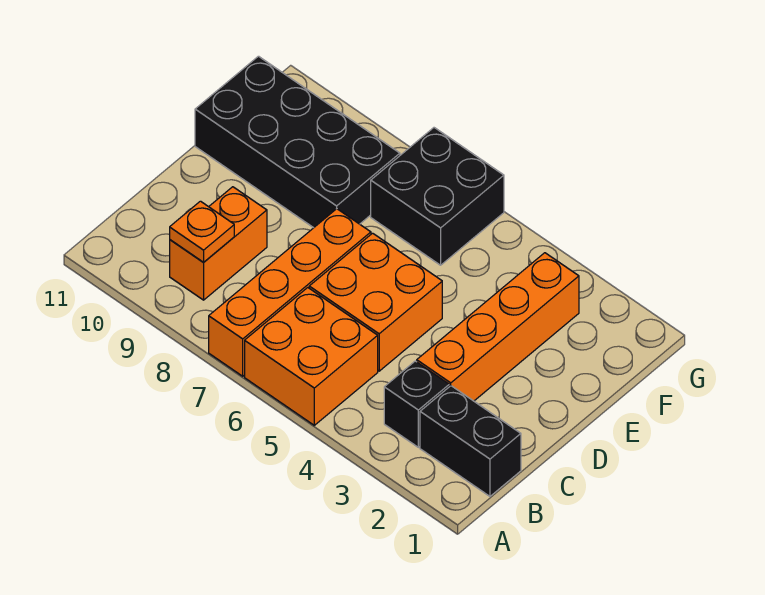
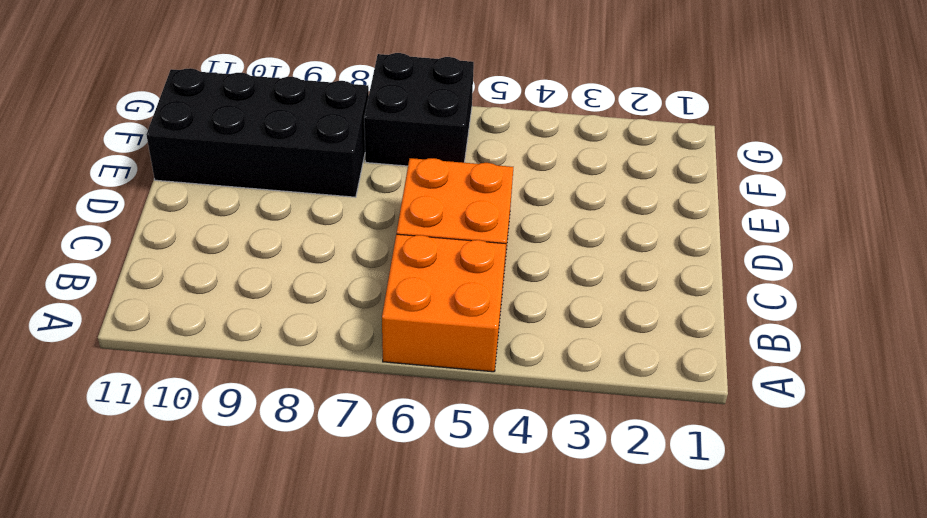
none -> orange brick A7:D7 level 1
none -> black brick B1:B2 level 1

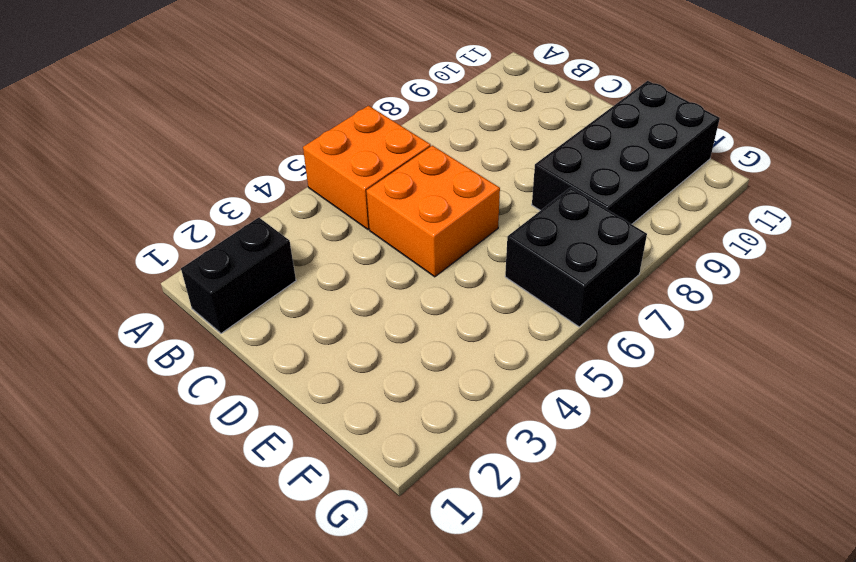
none -> orange brick A7:D7 level 1
none -> black brick B3 level 1

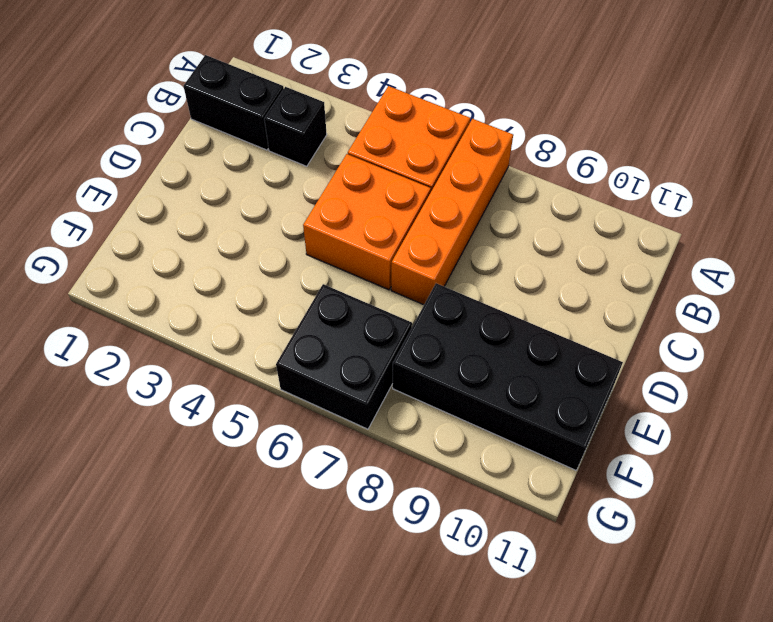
none -> orange brick B9:C9 level 1
none -> orange brick C3:F3 level 1

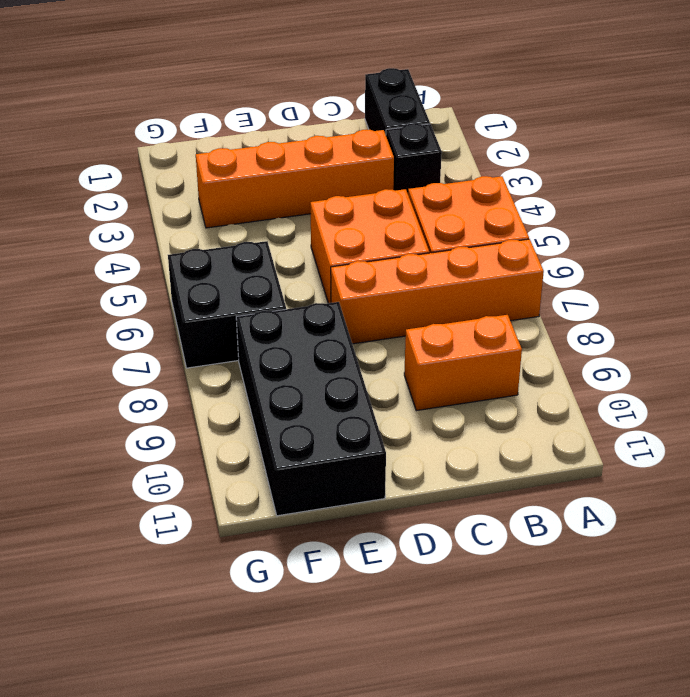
none -> orange plate B9 level 2

